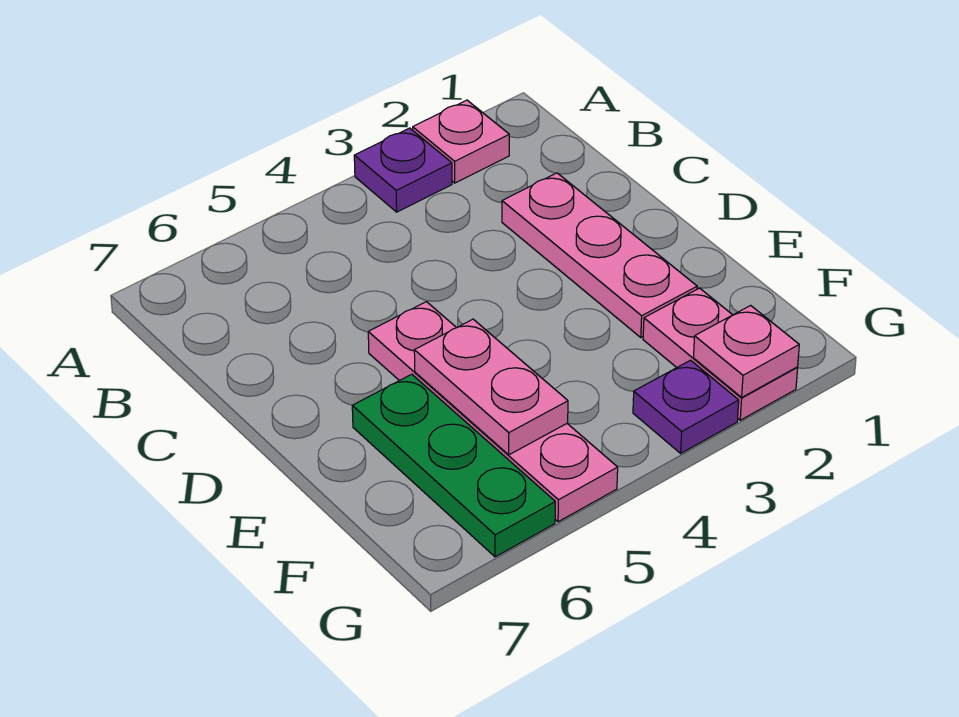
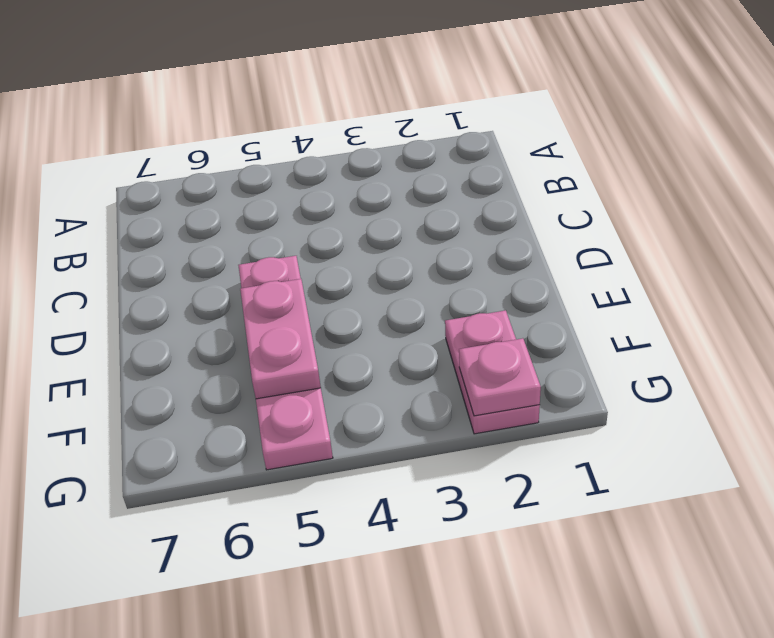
none -> pink plate A2 level 1
none -> purple plate A3 level 1

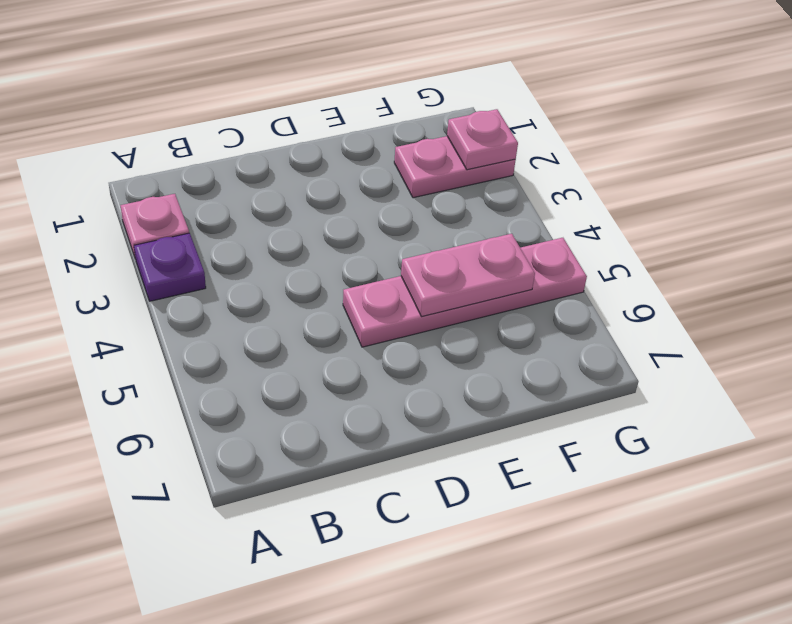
none -> pink plate C2:E2 level 1
none -> green plate E6:G6 level 1

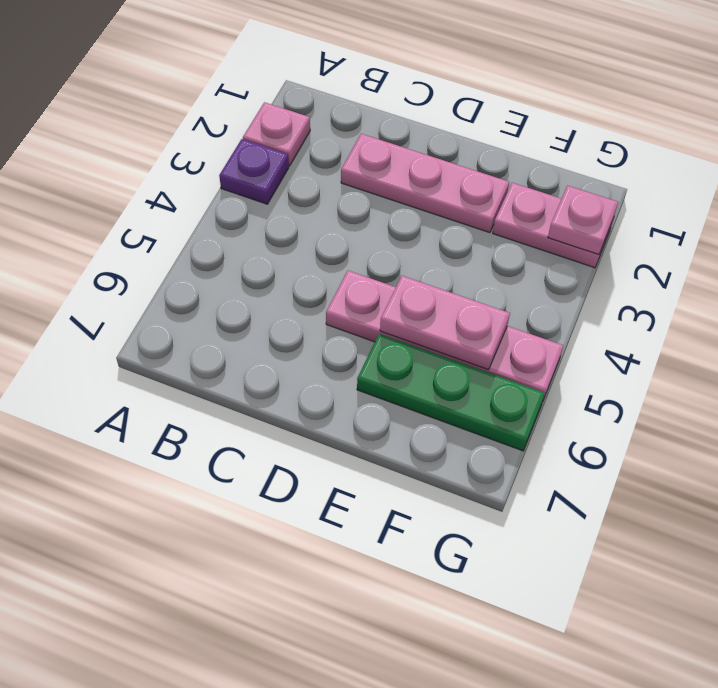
none -> purple plate G3 level 1

